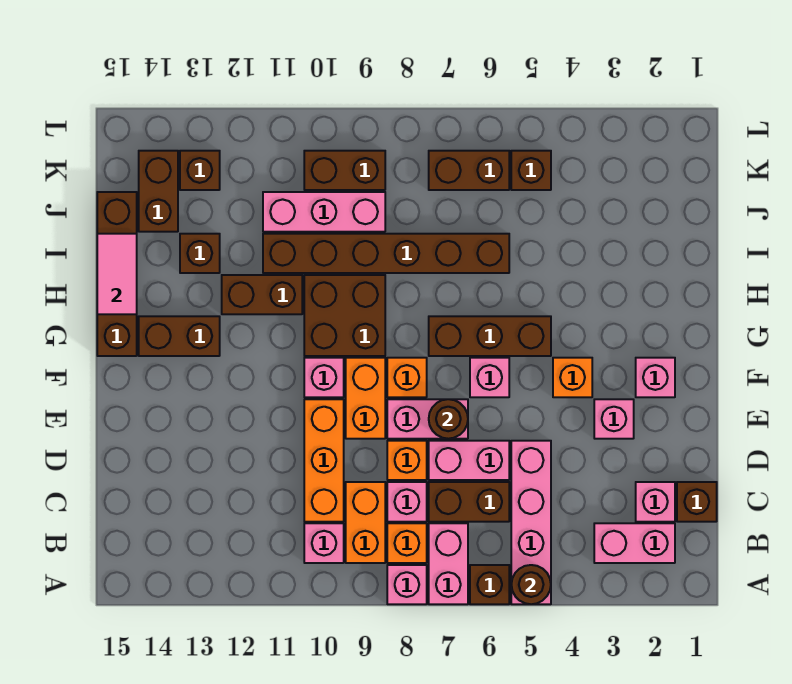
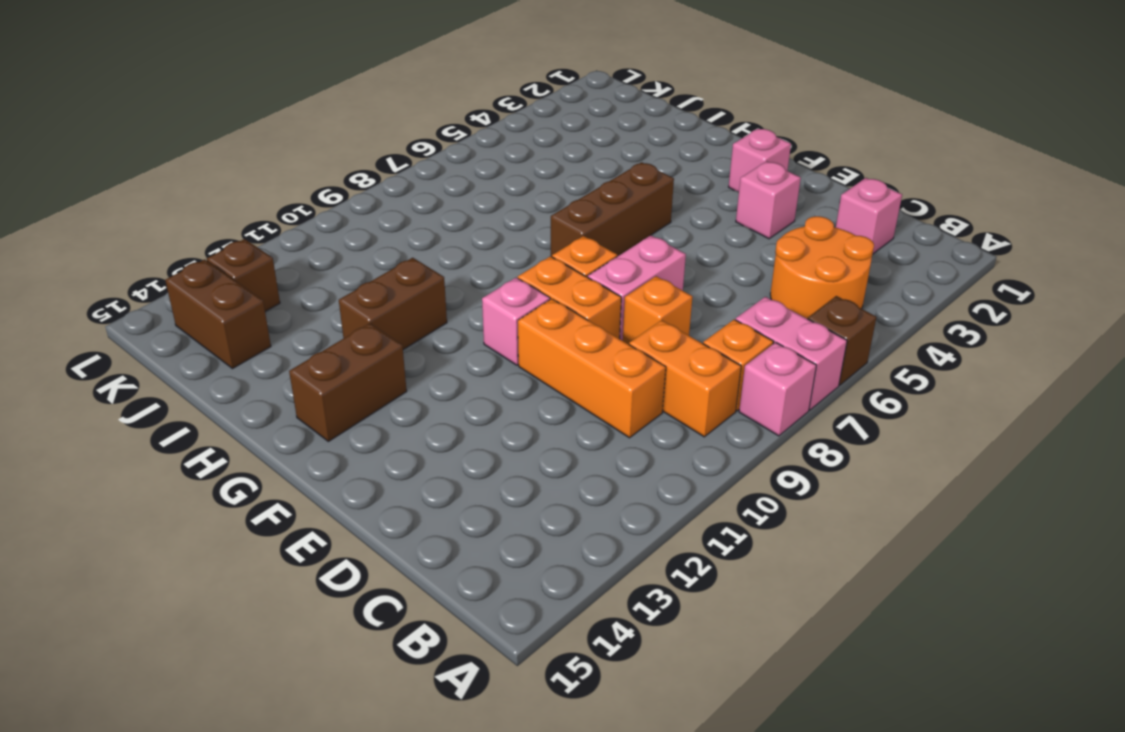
orange round brick B4:C5 level 1 -> pink brick A5:D5 level 1
none -> pink brick B2:B3 level 1
none -> pink brick B10 level 1
none -> brown brick C1 level 1
none -> brown brick C6:C7 level 1

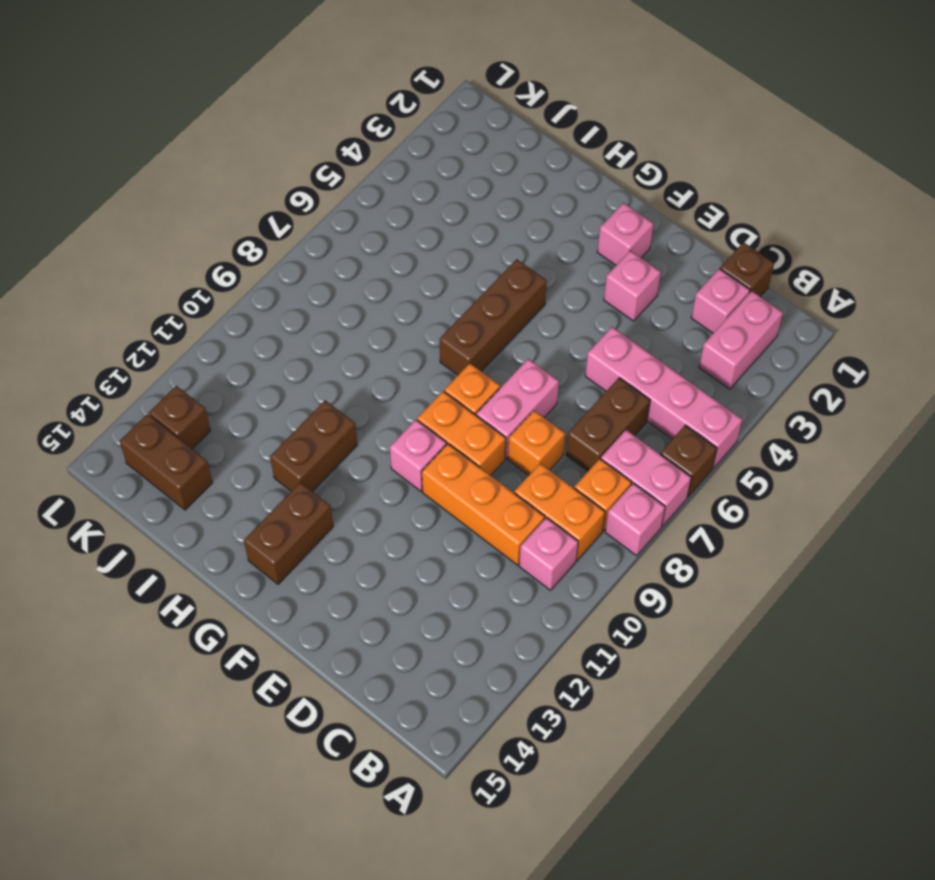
none -> pink brick C8 level 1
none -> pink brick D6:D7 level 1
none -> orange brick F4 level 1
none -> pink brick F6 level 1

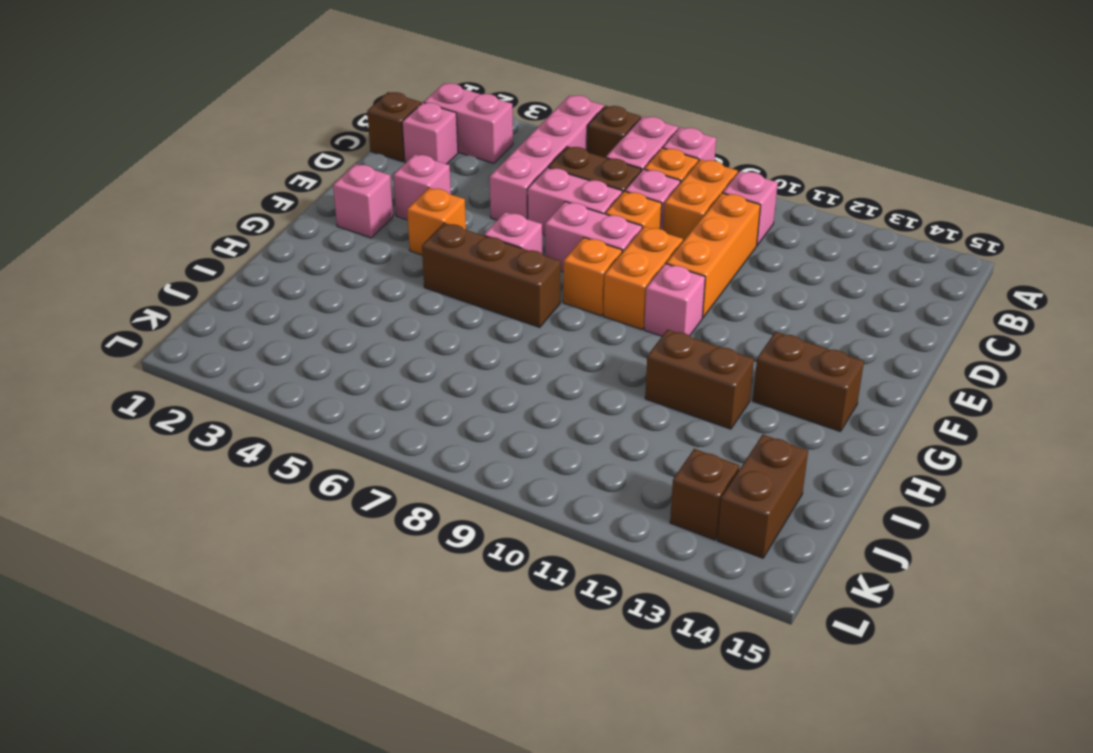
none -> brown brick G9:H10 level 1
none -> brown brick G15:J15 level 1
none -> brown brick I6:I11 level 1
none -> brown brick I13 level 1

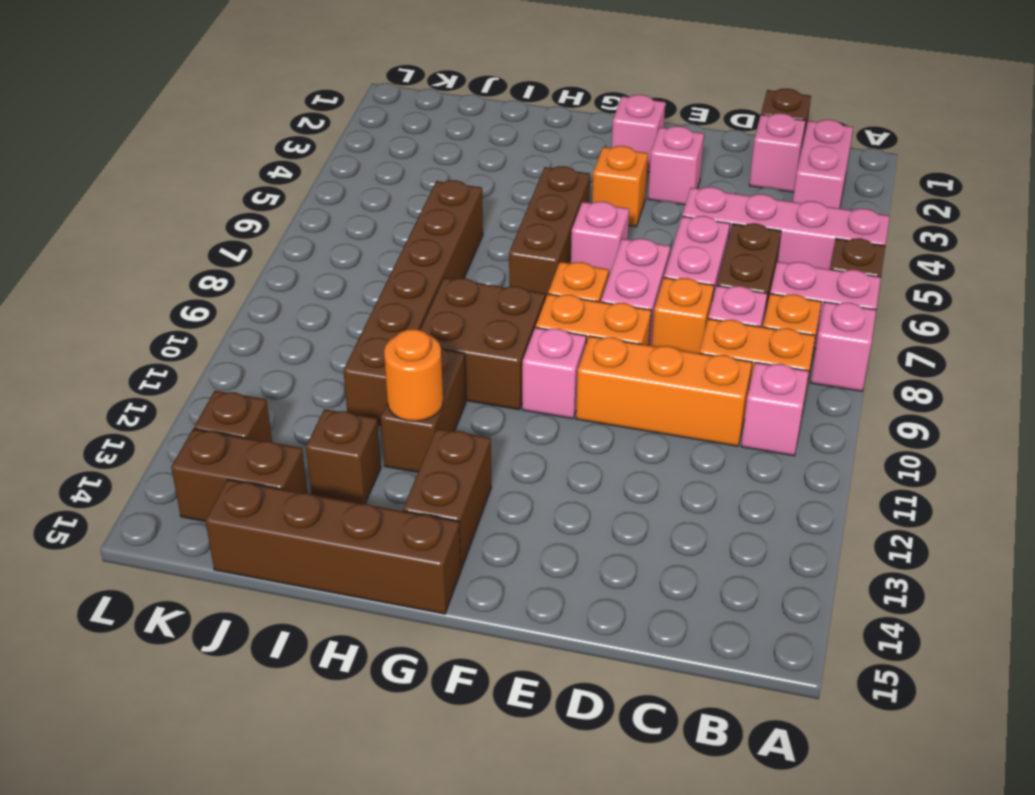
orange round brick H12 level 2 -> none
none -> pink brick J9:J11 level 1
none -> brown brick K5 level 1
none -> brown brick K6:K7 level 1
none -> brown brick K9:K10 level 1

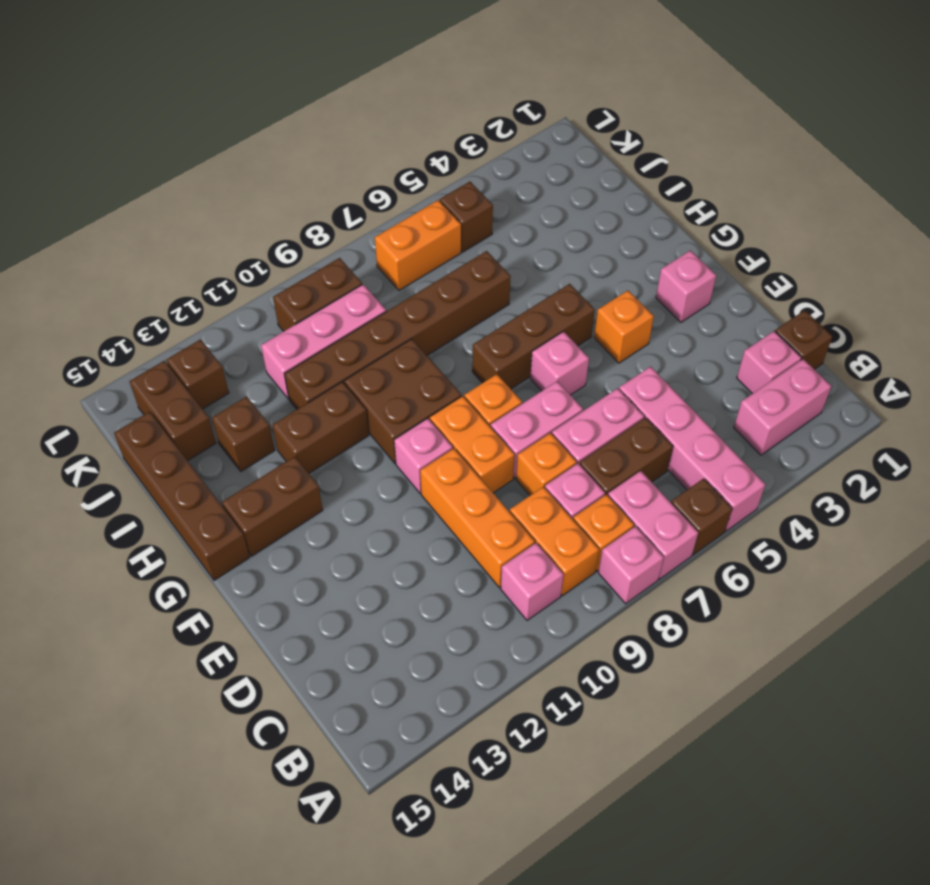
orange brick K6:K7 level 1 -> brown brick K6:K7 level 1
none -> pink brick E3 level 1
none -> brown round brick A5 level 2
none -> brown round brick E7 level 2
none -> pink tile H15:I15 level 2

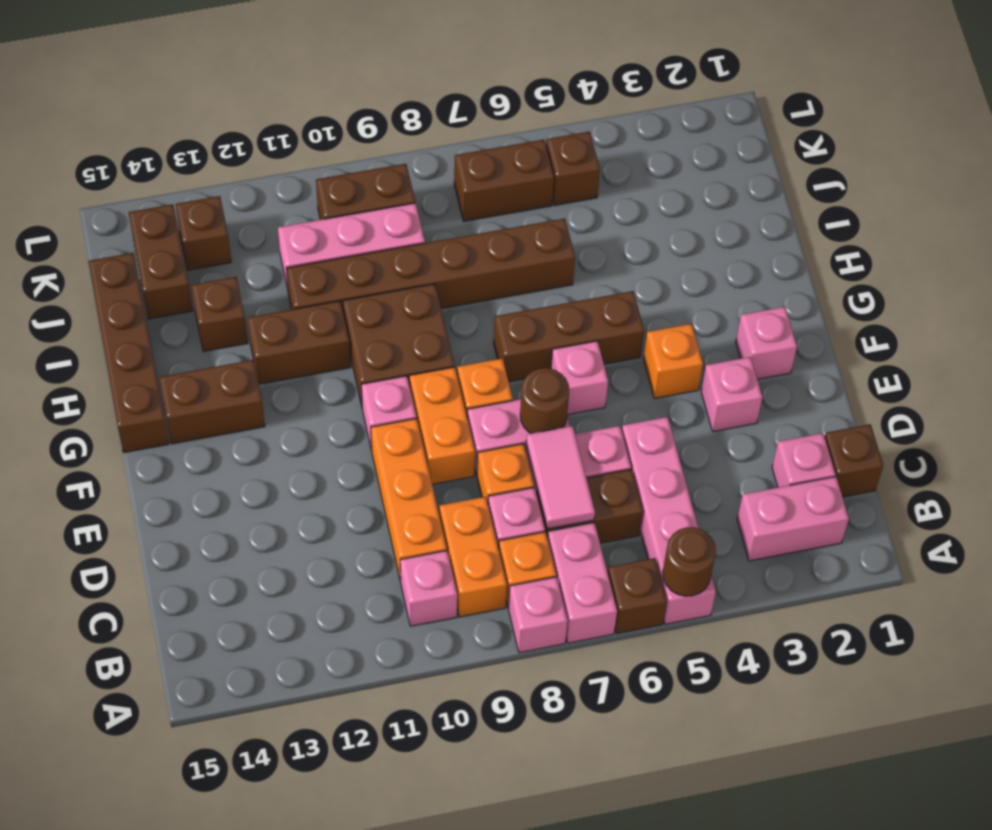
pink tile C7:D7 level 2 -> pink tile H15:I15 level 2

